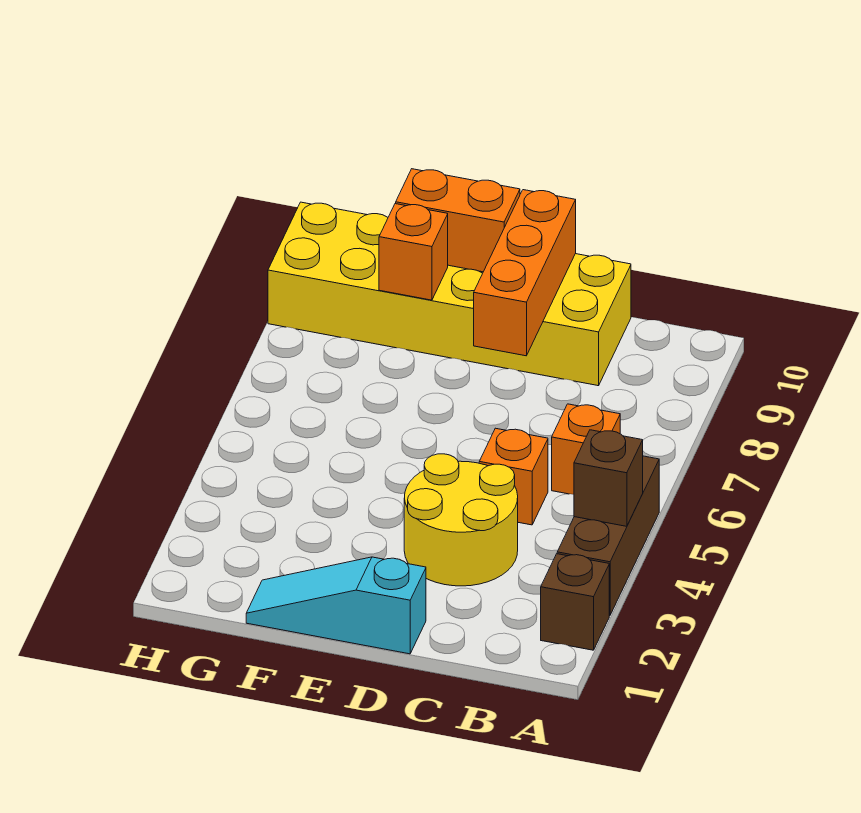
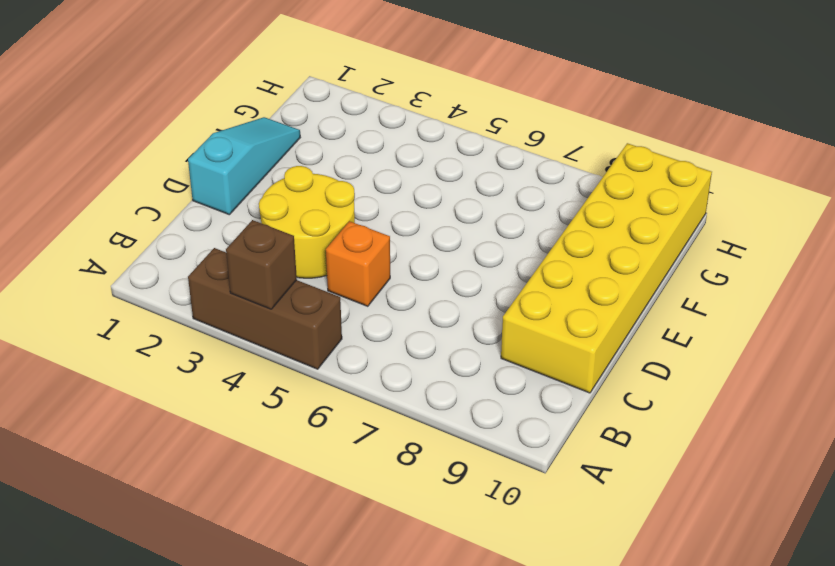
none -> brown brick A2 level 1
none -> orange brick B6 level 1

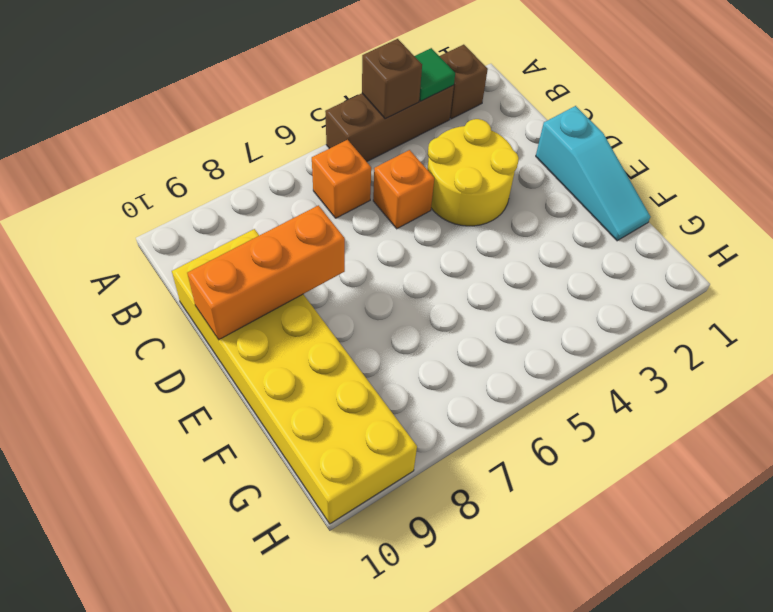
green tile A3 level 2 -> none
none -> orange brick E10:F10 level 2
none -> orange brick F9 level 2

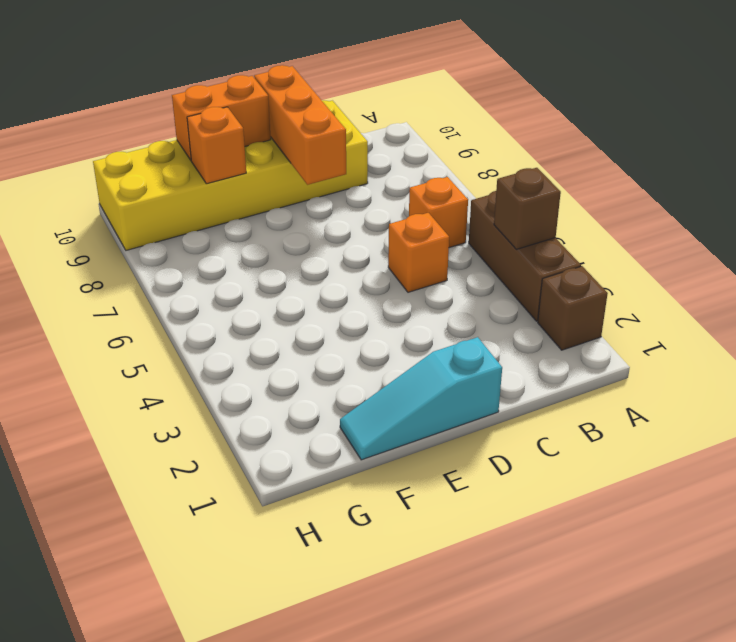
none -> yellow round brick C3:D4 level 1

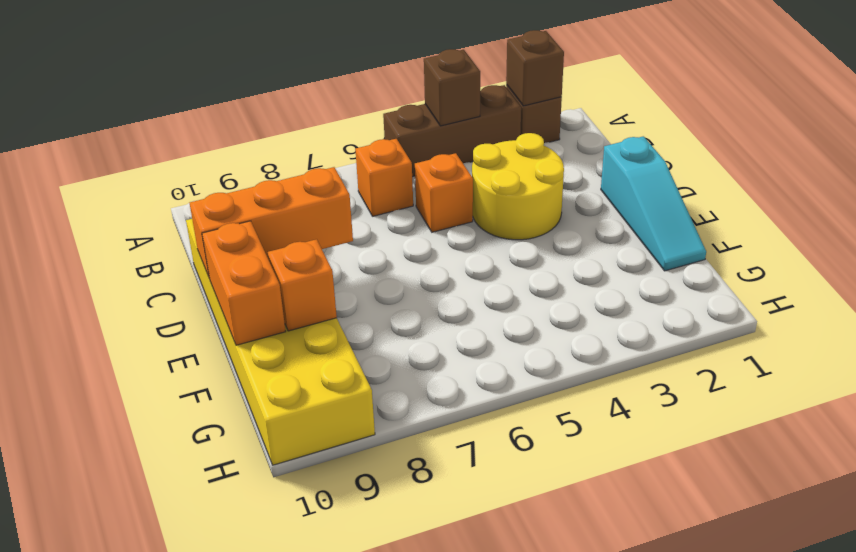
brown brick A2 level 2 -> none

